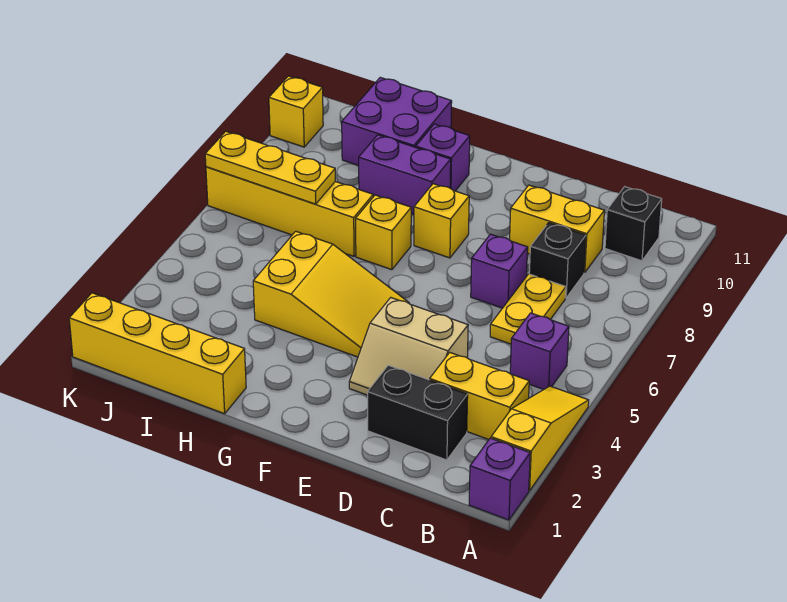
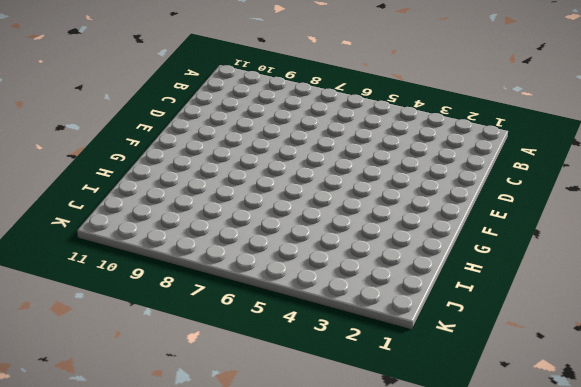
none -> purple brick A1 level 1
none -> yellow slope A2:A4 level 1 top 2
none -> yellow brick B3:C3 level 1

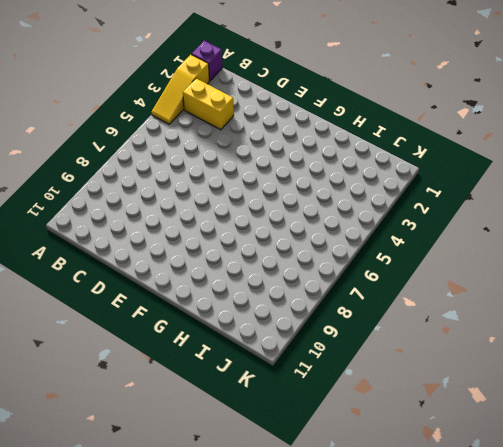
none -> purple brick B5 level 1
none -> black brick B10 level 1
none -> black brick C2:D2 level 1

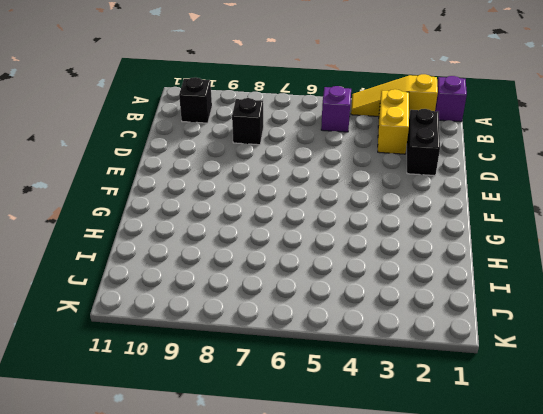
none -> yellow plate C6:C7 level 1
none -> yellow brick C9:D9 level 1
none -> tan slope D3:E4 level 1 top 4

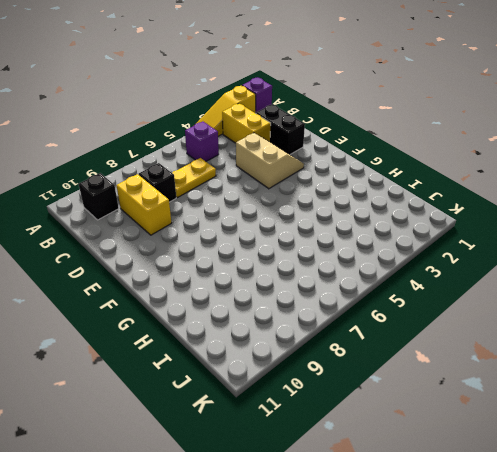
none -> purple brick D7 level 1
none -> yellow slope F4:H5 level 1 top H
none -> yellow brick F8 level 1

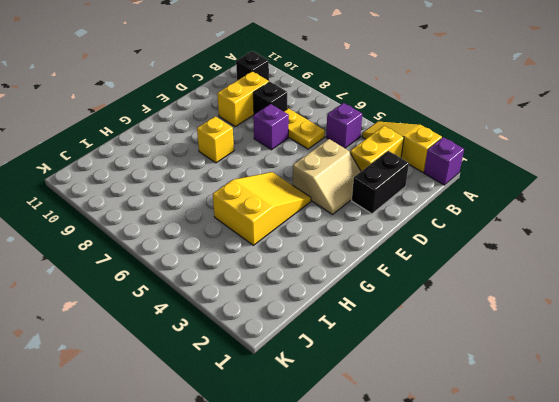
none -> yellow brick G7 level 1
none -> purple brick G9:H9 level 1
none -> purple brick G10 level 1

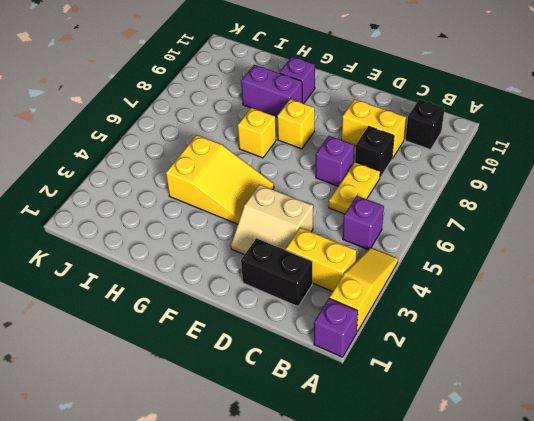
none -> yellow brick H1:K1 level 1
none -> yellow brick H7:K7 level 1
none -> purple brick H10:I11 level 1

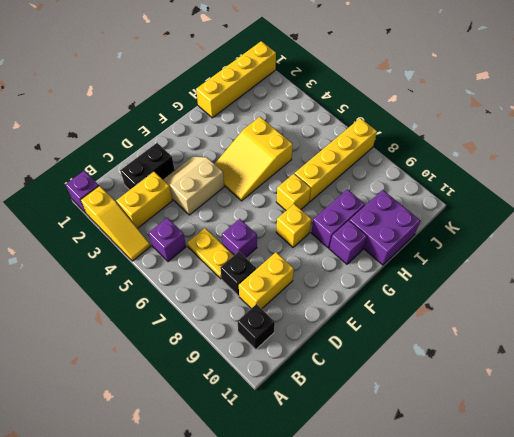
none -> yellow brick K10 level 1
none -> yellow plate I7:K7 level 2

